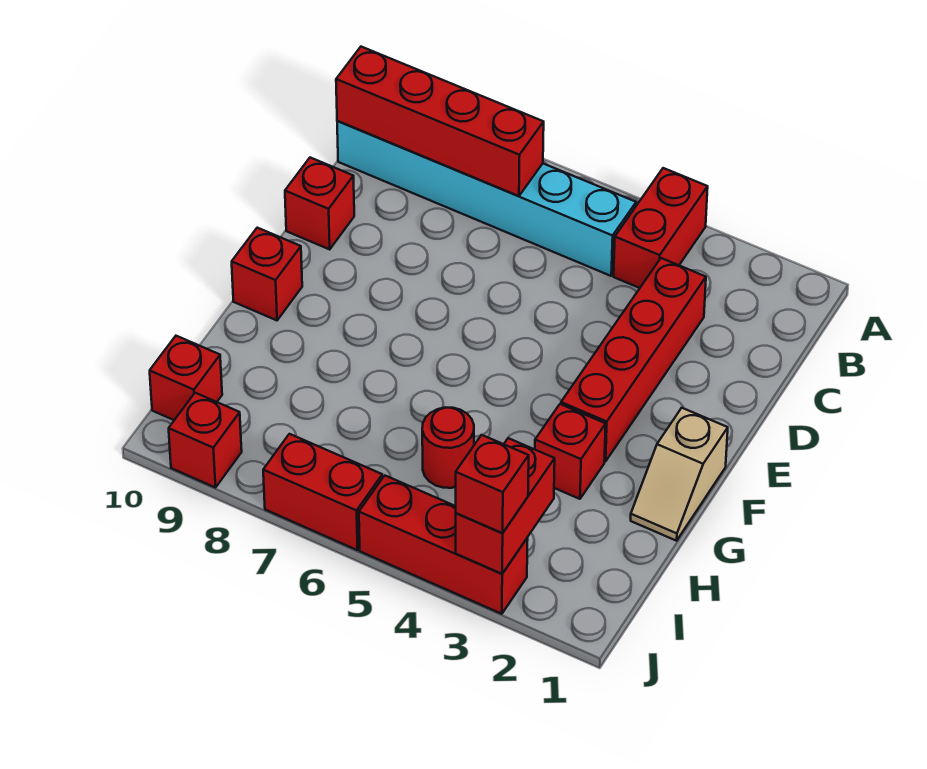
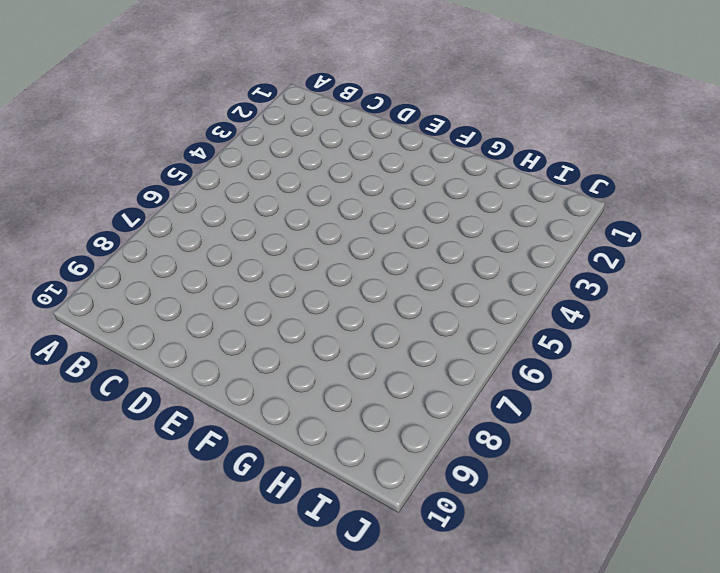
none -> red brick A4:B4 level 1
none -> cyan brick B5:B10 level 1
none -> red brick C3:F3 level 1

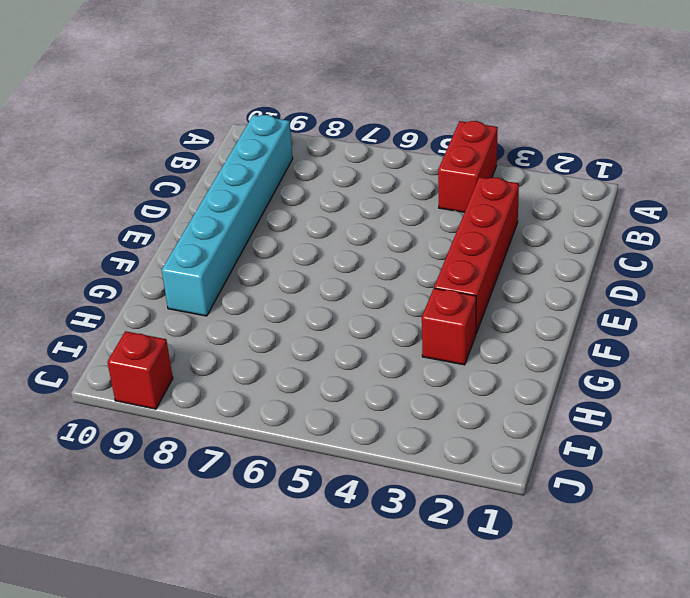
cyan brick B9:G9 level 1 -> cyan brick B5:B10 level 1
none -> red brick D10 level 1
none -> tan slope F1:G1 level 1 top F
none -> red brick F10 level 1

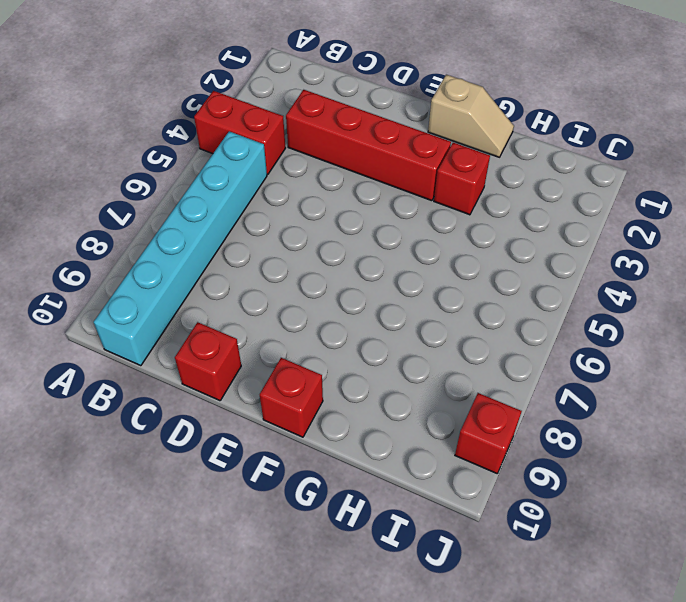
none -> red round brick H5 level 1
none -> red brick I10 level 1
none -> red brick J3:J5 level 1

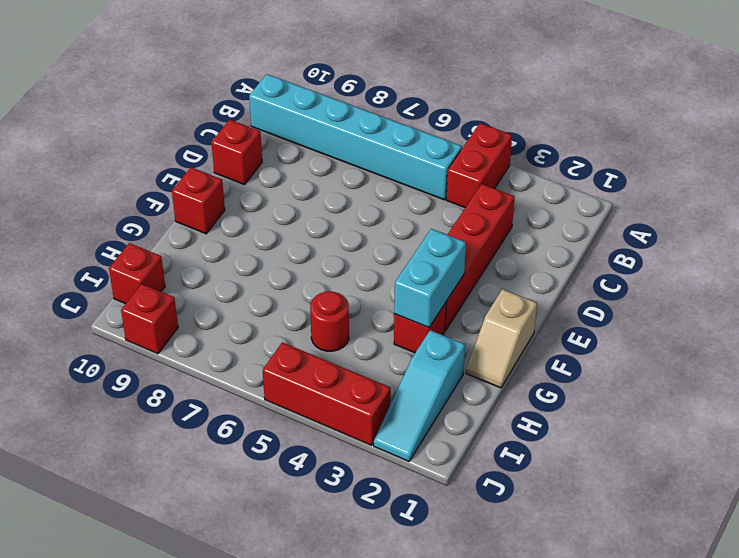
cyan brick F3:G3 level 2 -> none
cyan slope H2:J2 level 1 top H -> none
none -> red brick J6:J7 level 1
none -> red brick B7:B10 level 2
none -> red brick I3:J3 level 2

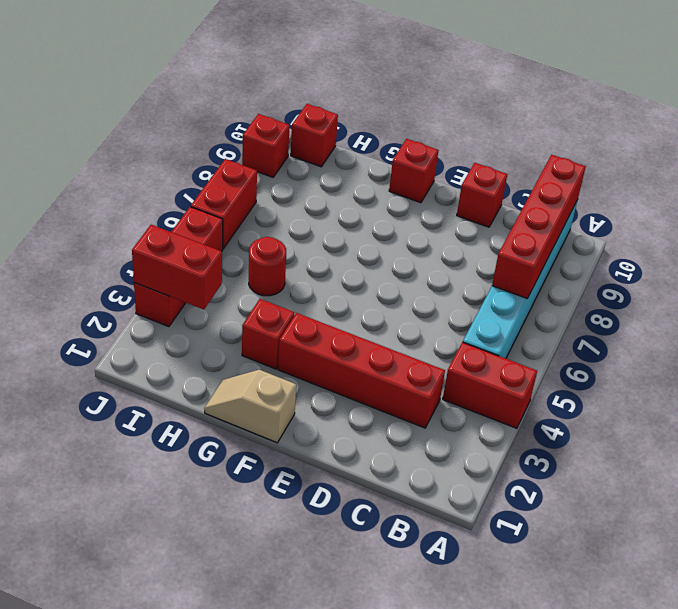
none -> red brick J3 level 3

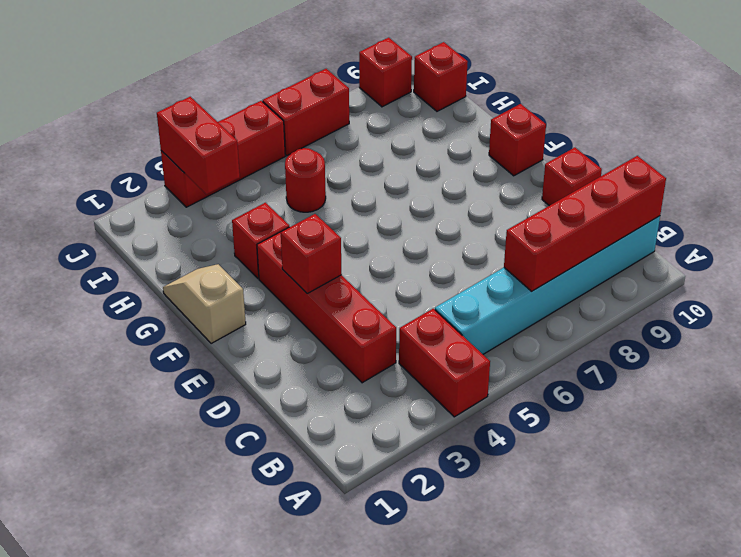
red brick E3 level 2 -> red brick J3 level 3

